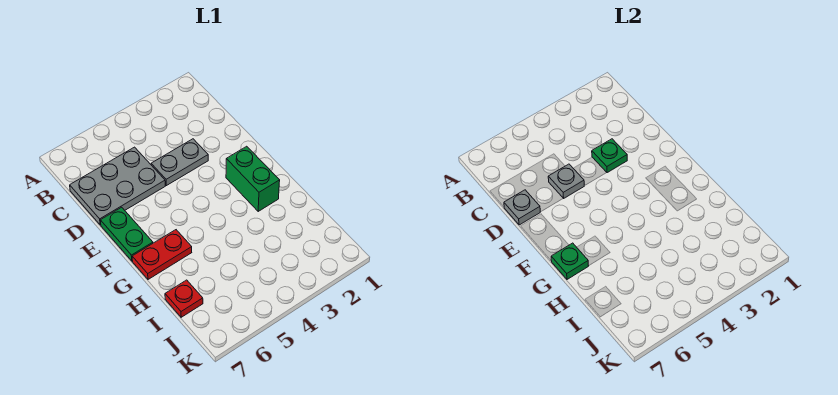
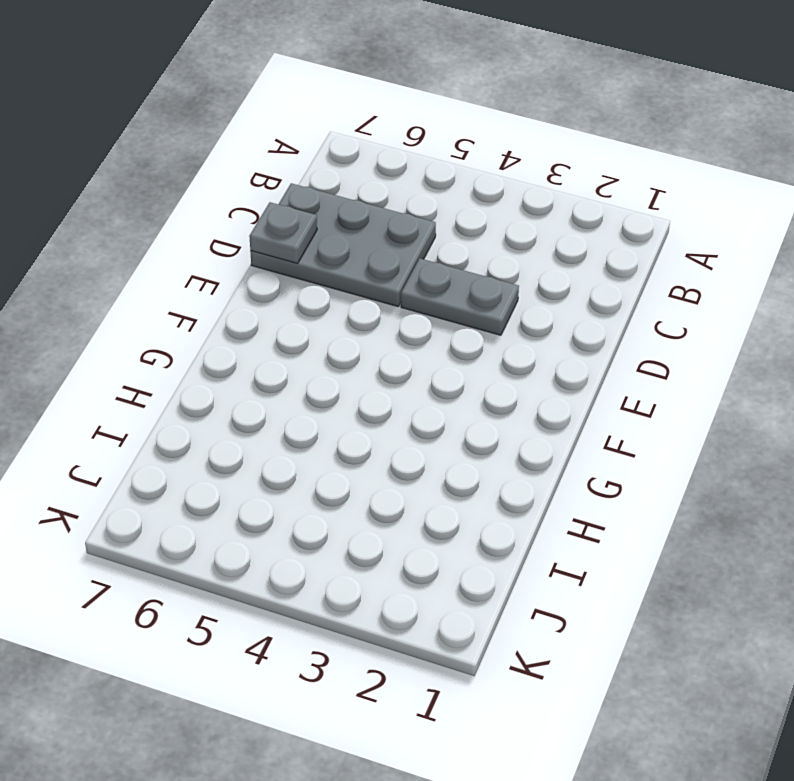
none -> green plate E7:F7 level 1
none -> green brick F2:G2 level 1

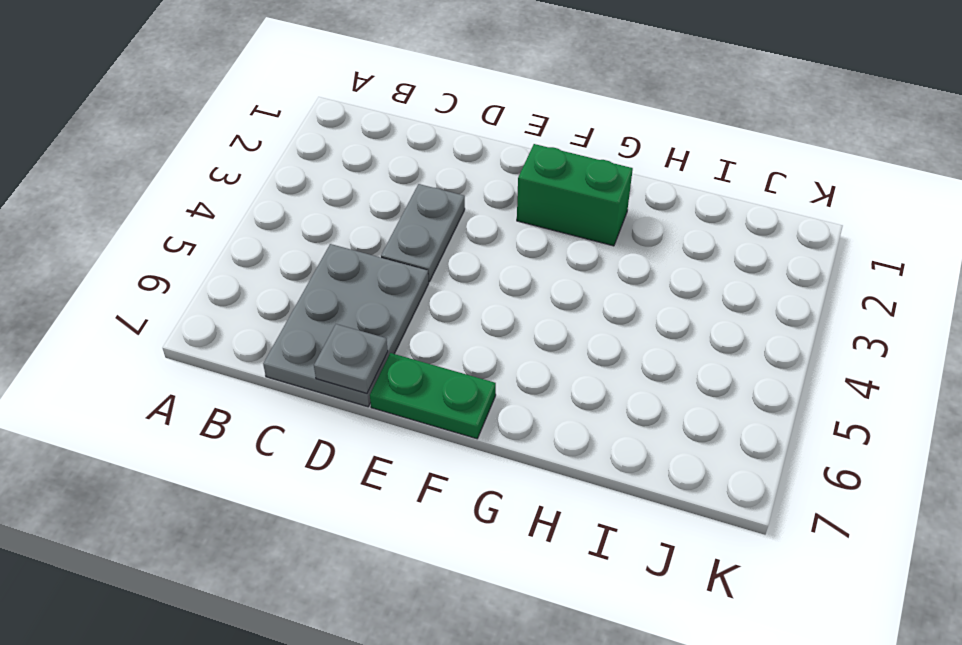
none -> red plate G6:G7 level 1
none -> red plate I7 level 1

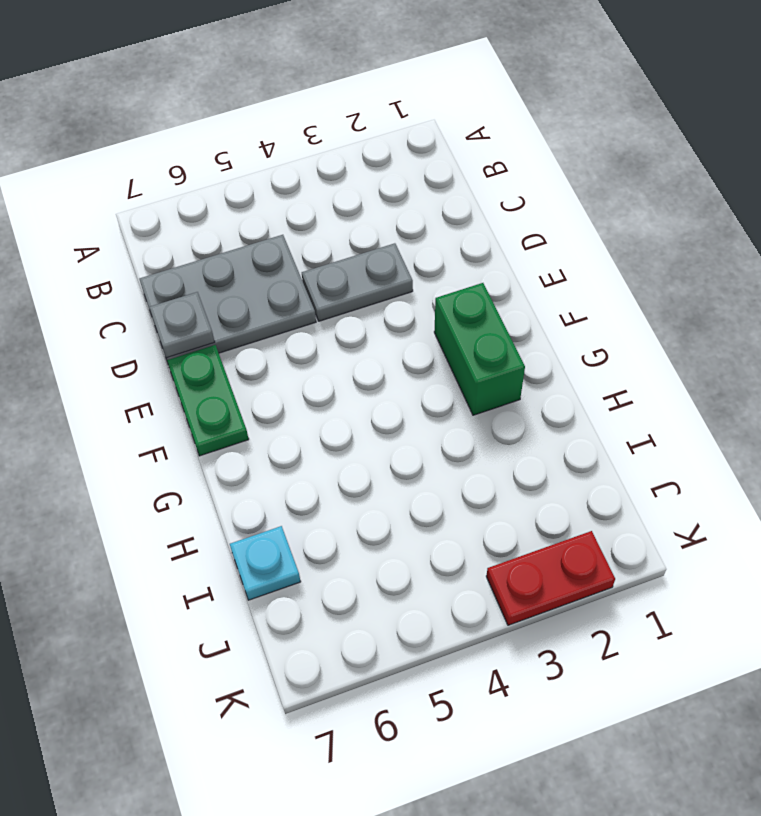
cyan plate I7 level 1 -> red plate I7 level 1
red plate K2:K3 level 1 -> red plate G6:G7 level 1
none -> green plate D3 level 2
none -> grey plate D5 level 2

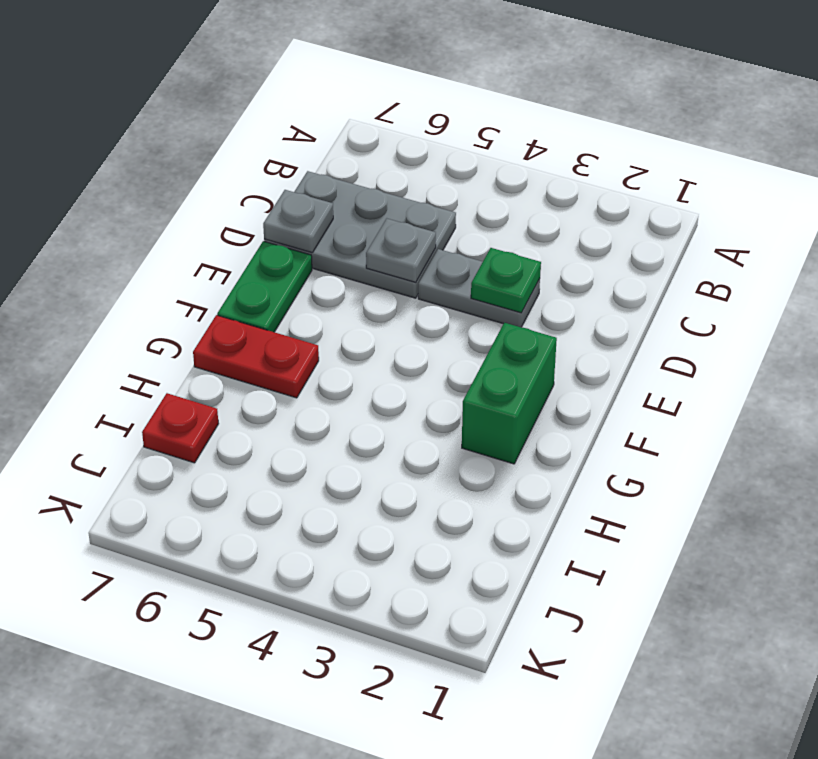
none -> green plate G7 level 2

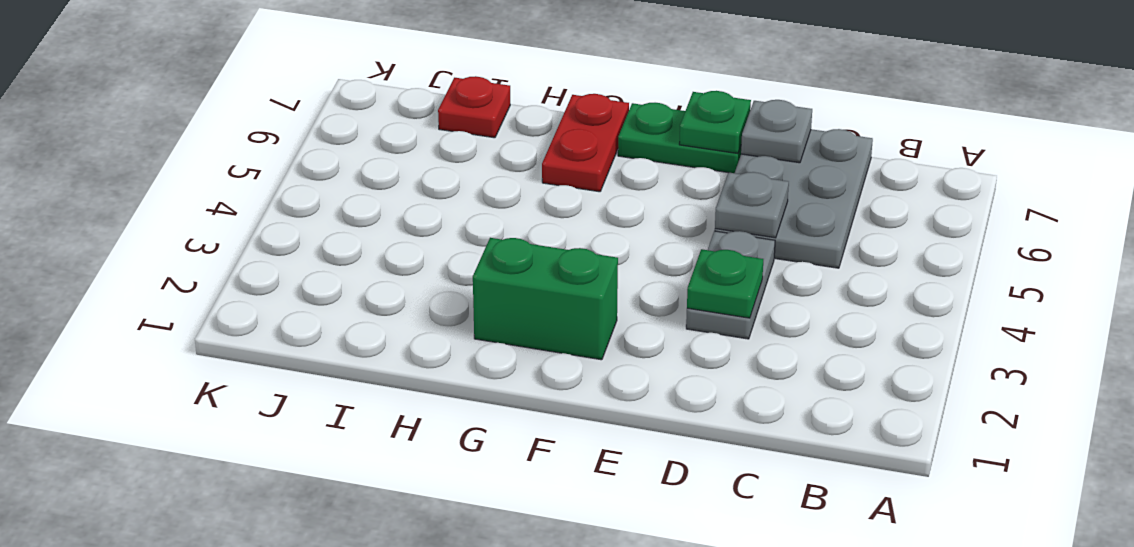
green plate E7 level 2 -> green plate G7 level 2

